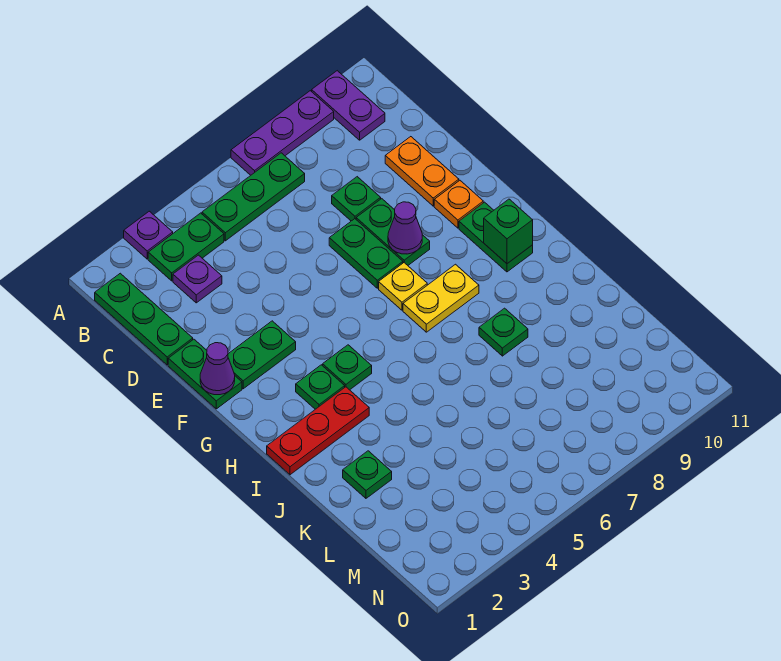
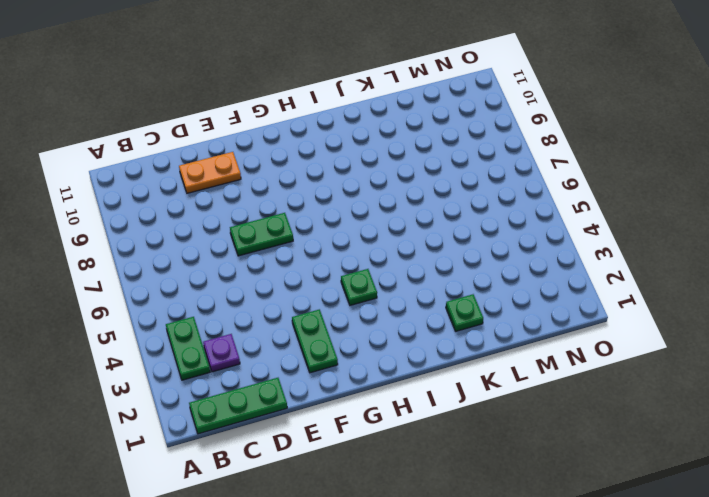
none -> purple plate A3 level 1
none -> purple plate A7:A9 level 1
none -> purple plate A10:B10 level 1

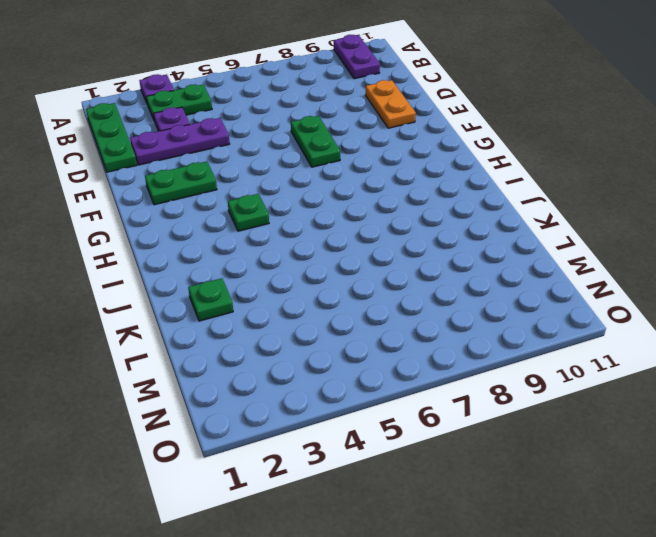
purple plate D2:D4 level 1 -> purple plate A7:A9 level 1
none -> green plate B5:B7 level 1
none -> green plate D8 level 1
none -> green plate E1:F1 level 1

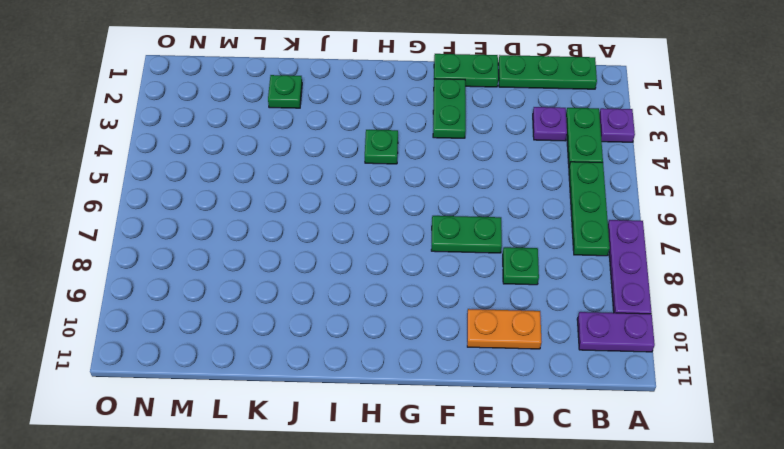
none -> green plate E8:F8 level 1
none -> orange plate F10 level 1
none -> yellow plate G7 level 1

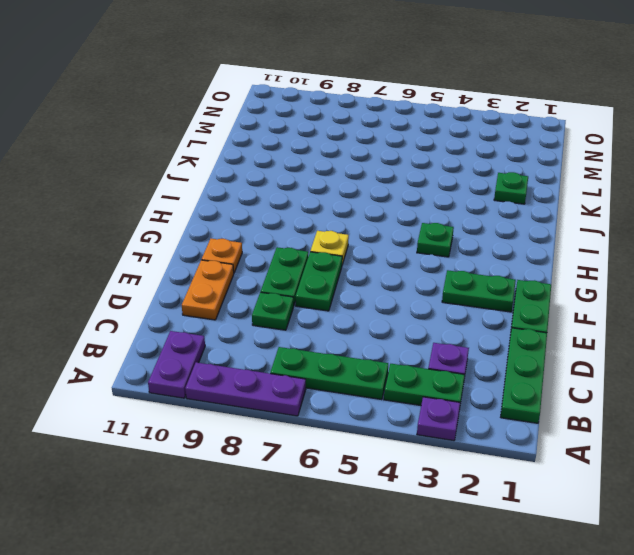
none -> green plate G10:H10 level 1
none -> green plate H3 level 1
none -> yellow plate H7:H8 level 1

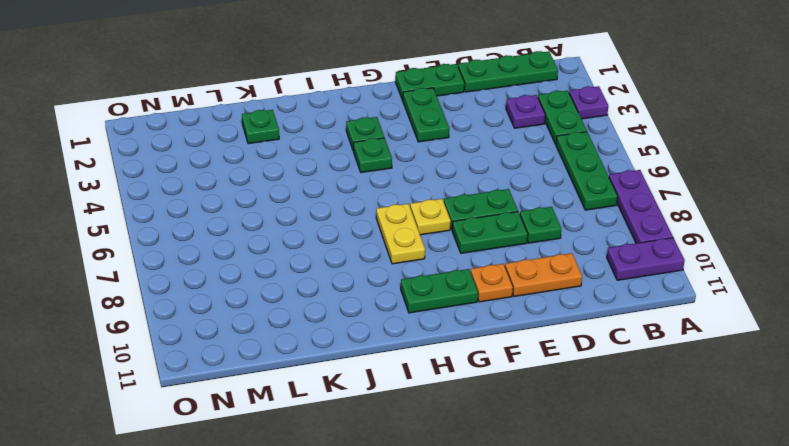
none -> red plate I1:I3 level 1
none -> green plate J8 level 1
none -> purple cone F1 level 2

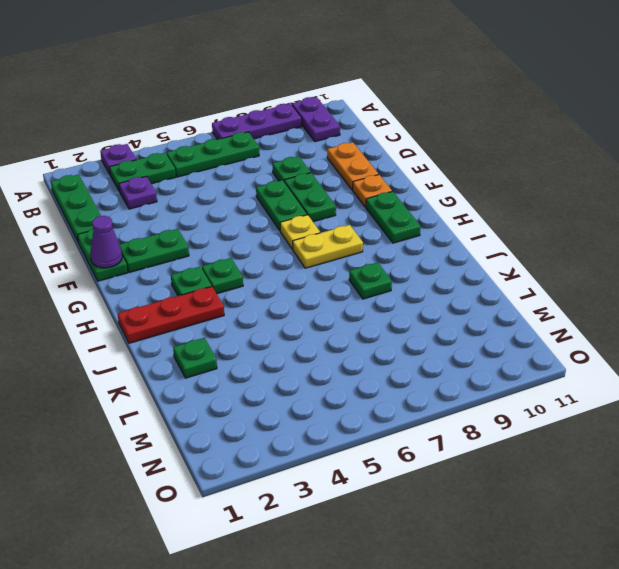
none -> purple cone F8 level 2
none -> green brick H10 level 2

